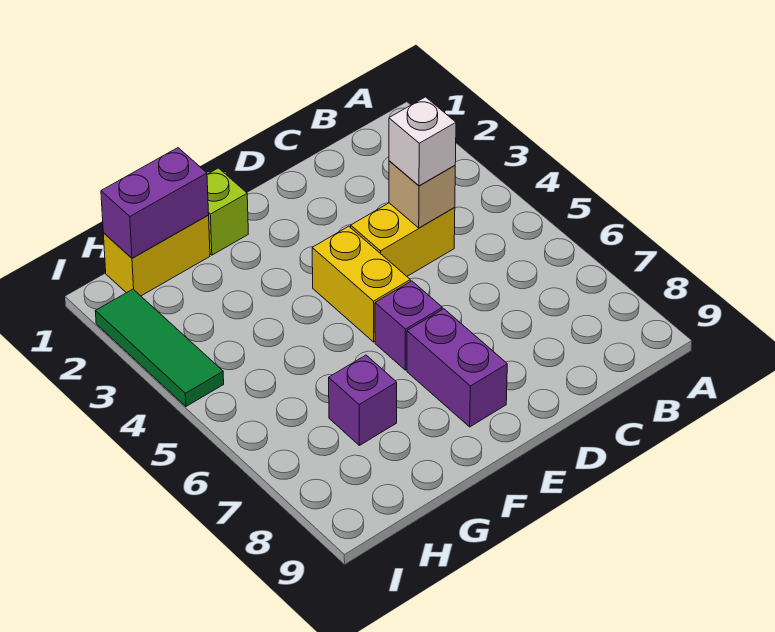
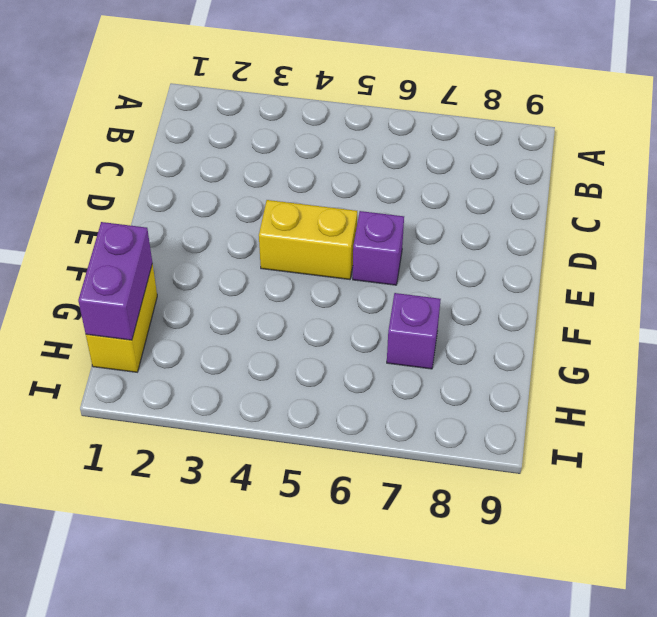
none -> yellow brick C4:D4 level 1
none -> purple brick E7:E8 level 1

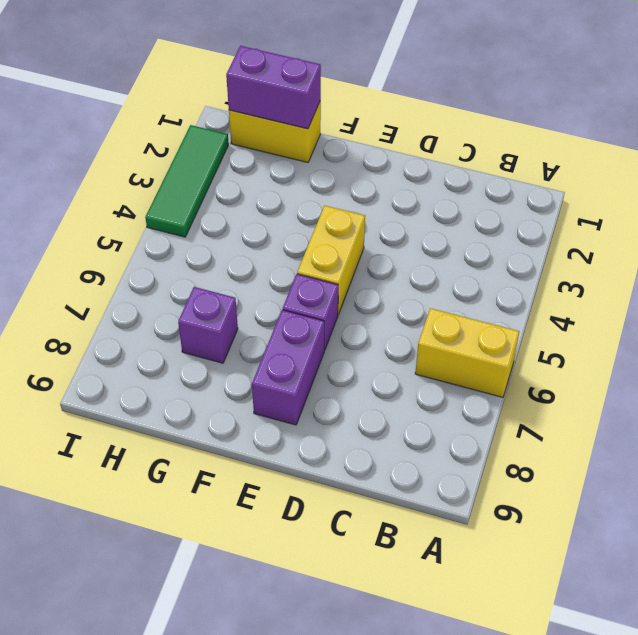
yellow brick A6:B6 level 1 -> yellow brick C4:D4 level 1
none -> lime brick F1 level 1
none -> tan brick C4 level 2

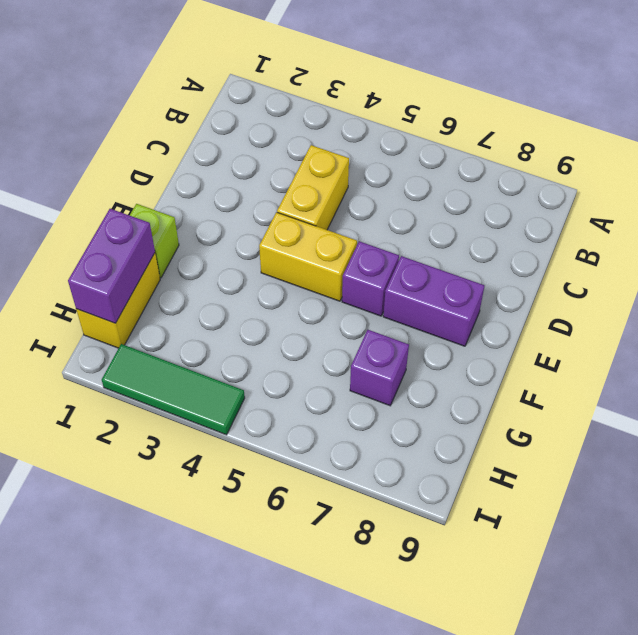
none -> tan brick C4 level 2
none -> white brick C4 level 3

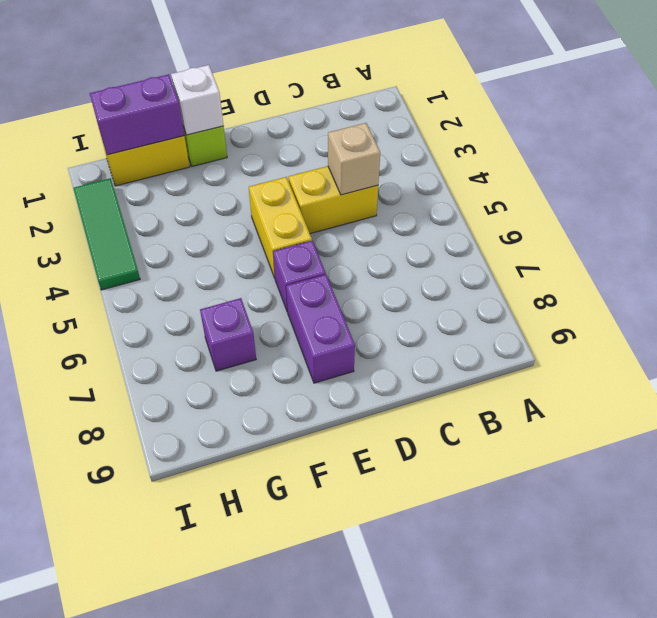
white brick F1 level 2 -> white brick C4 level 3

